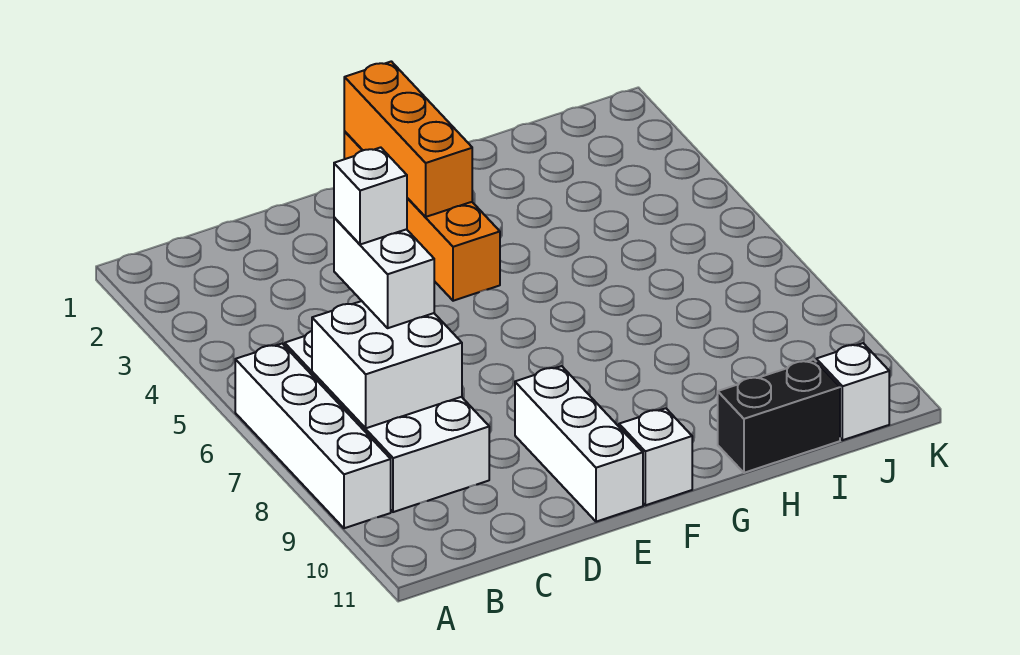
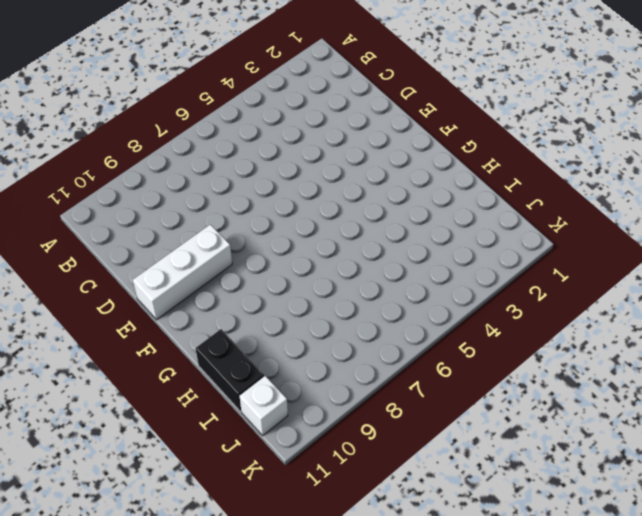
none -> white brick A6:A9 level 1
none -> white brick B6:C9 level 1

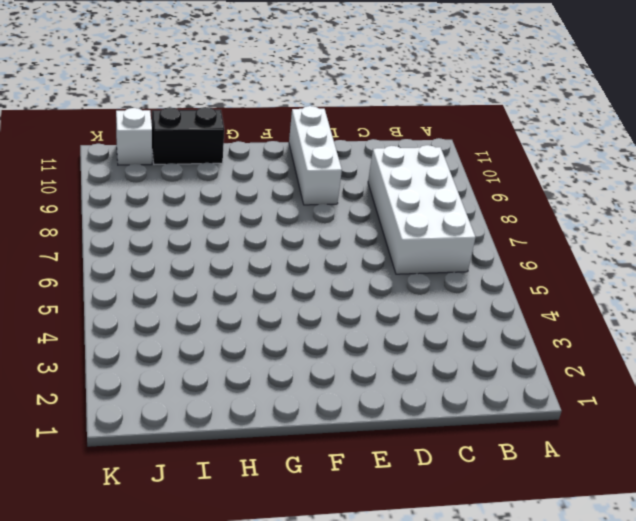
none -> white brick A6:A9 level 1
none -> orange brick F1:F4 level 1

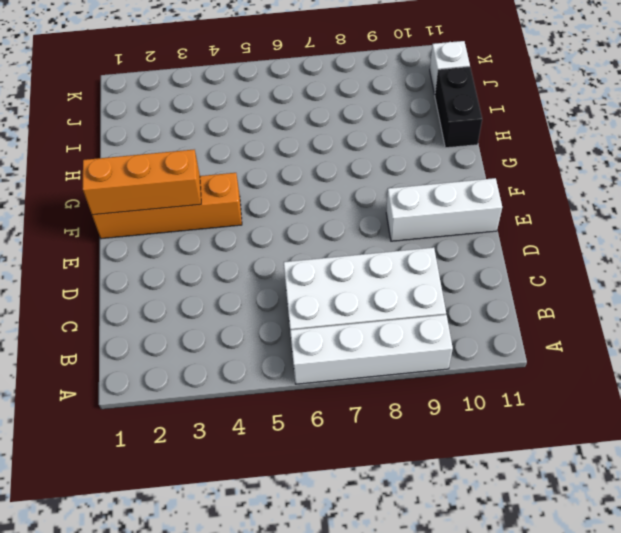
none -> white brick F11 level 1
none -> white brick B7:C8 level 2

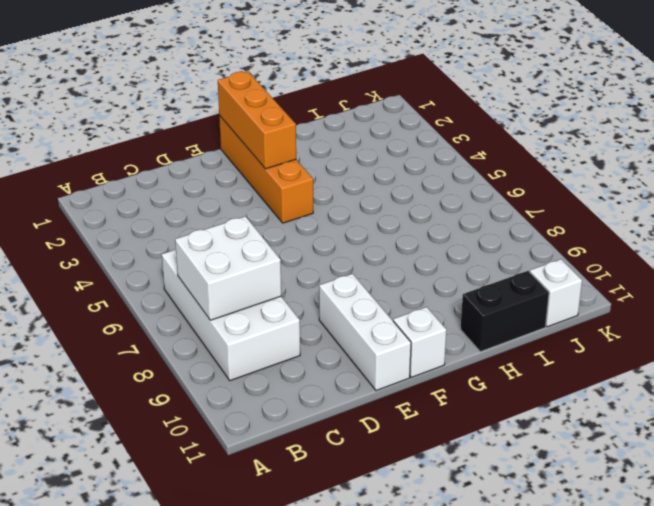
none -> white brick A6:A9 level 1
none -> white brick C6:C7 level 3

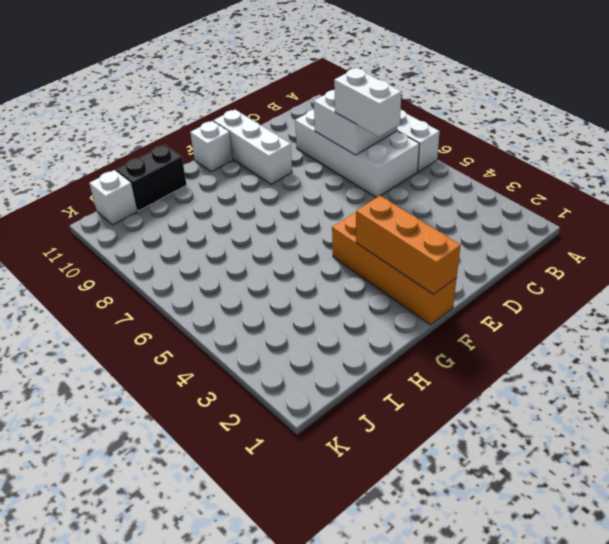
none -> white brick C6 level 4

